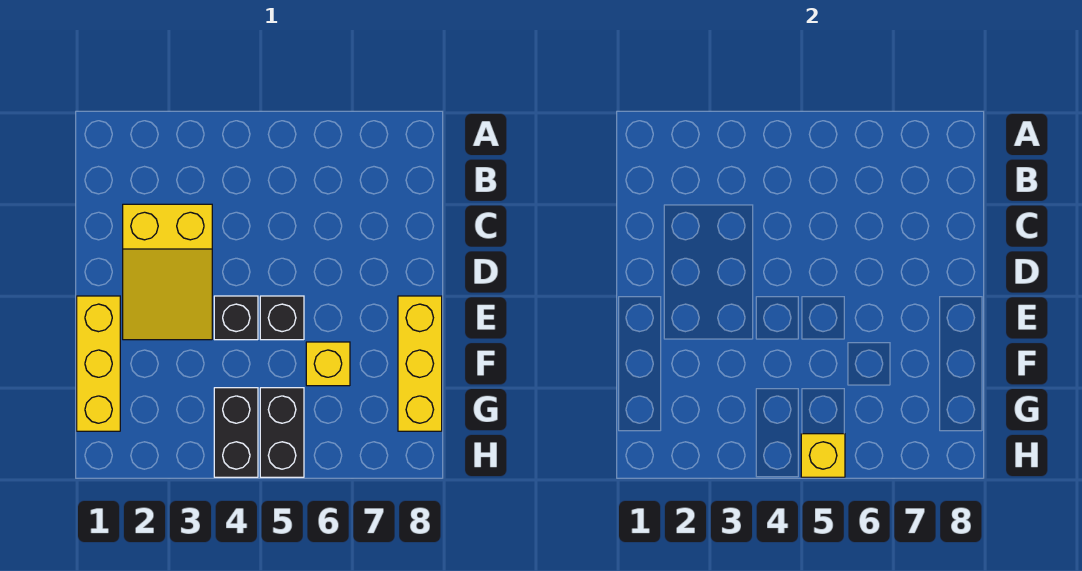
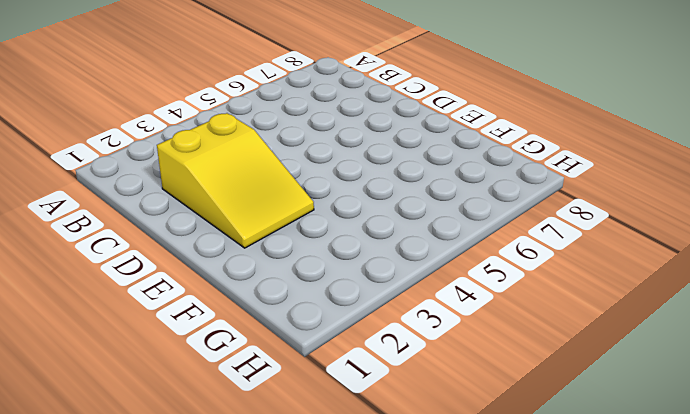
none -> yellow brick E1:G1 level 1
none -> black brick E4 level 1

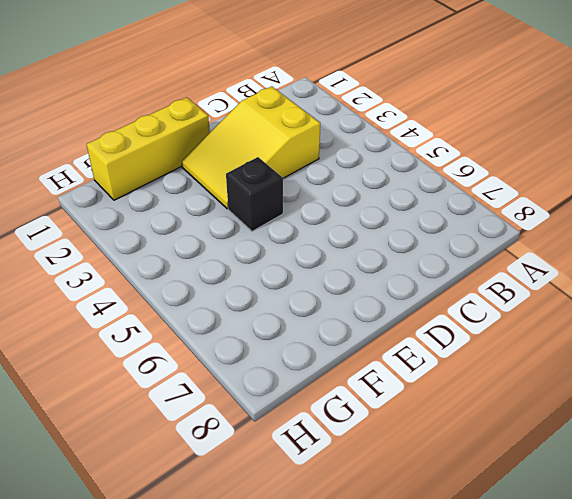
none -> black brick E5 level 1
none -> yellow brick E8:G8 level 1

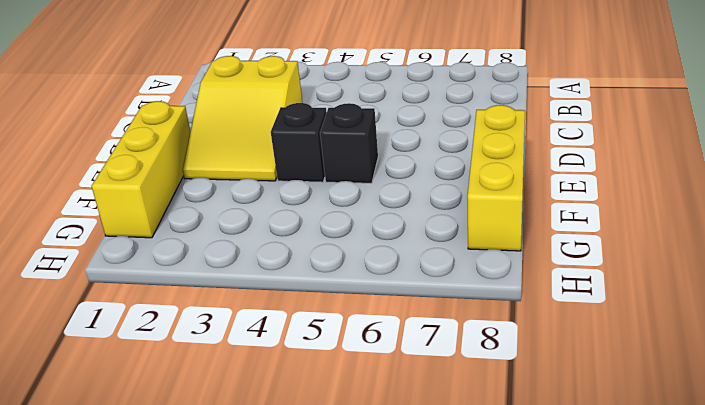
none -> yellow brick F6 level 1
none -> black brick G4:H4 level 1

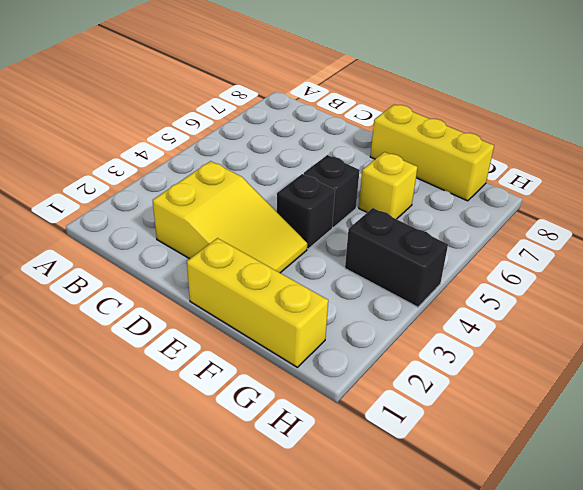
none -> black brick G5:H5 level 1
none -> yellow brick H5 level 2

